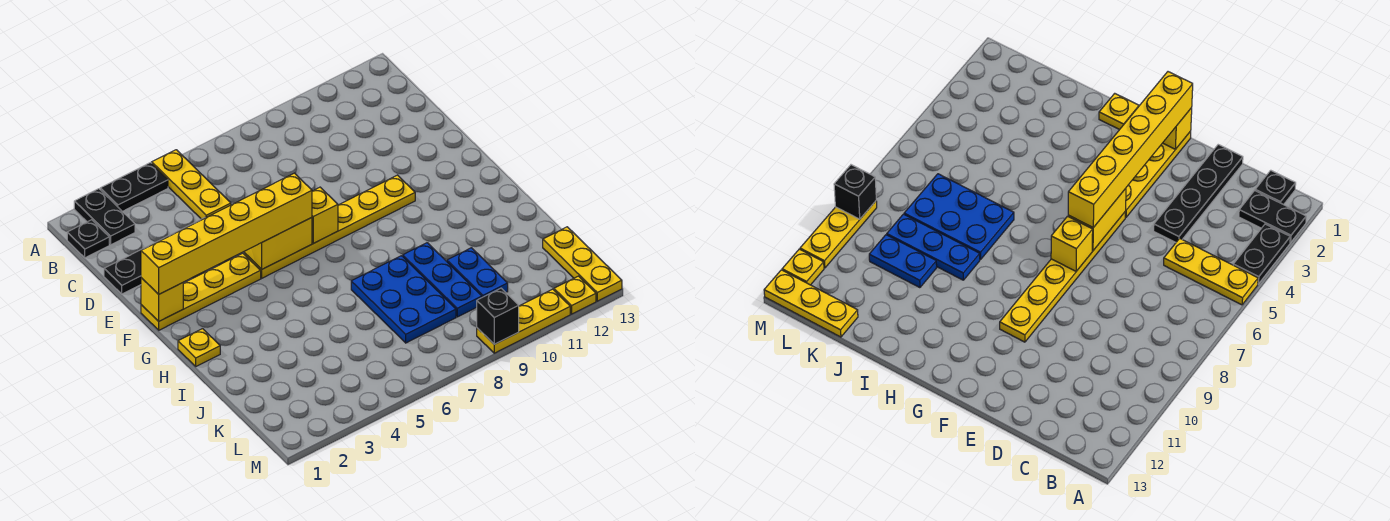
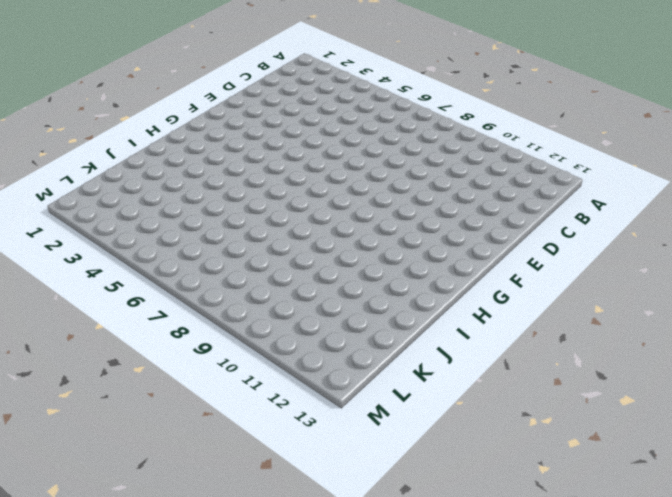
none -> black plate A2:B2 level 1
none -> black plate A3:A4 level 1
none -> yellow plate A5:C5 level 1

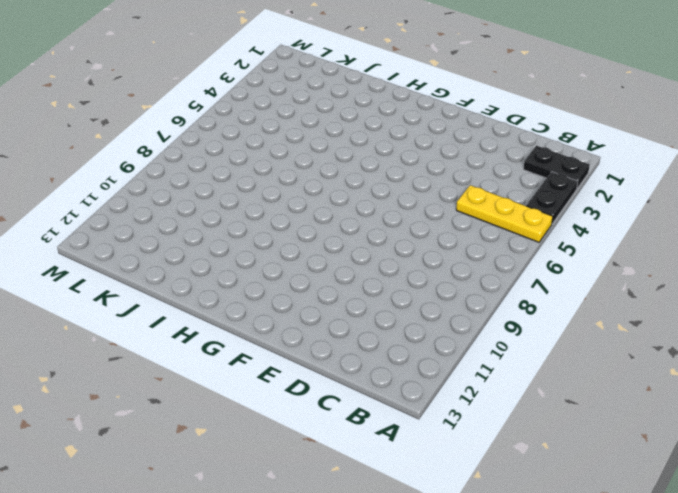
none -> black plate B1 level 1
none -> black plate D1:D4 level 1
none -> yellow plate F1:F4 level 1

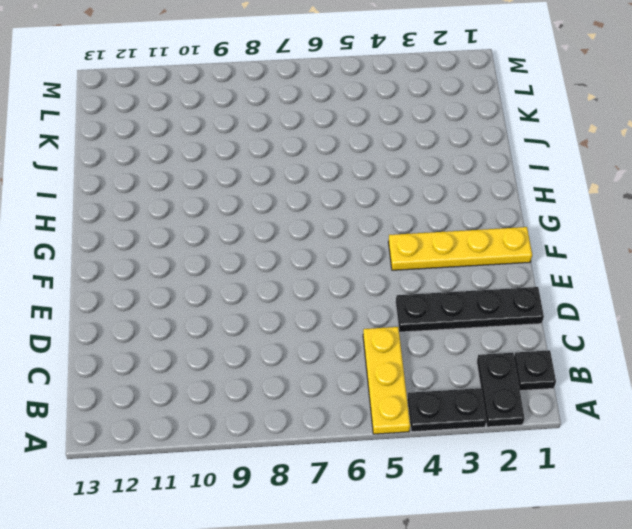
none -> yellow plate F5:F10 level 1
none -> yellow plate H1 level 1
none -> blue plate I7:K8 level 1

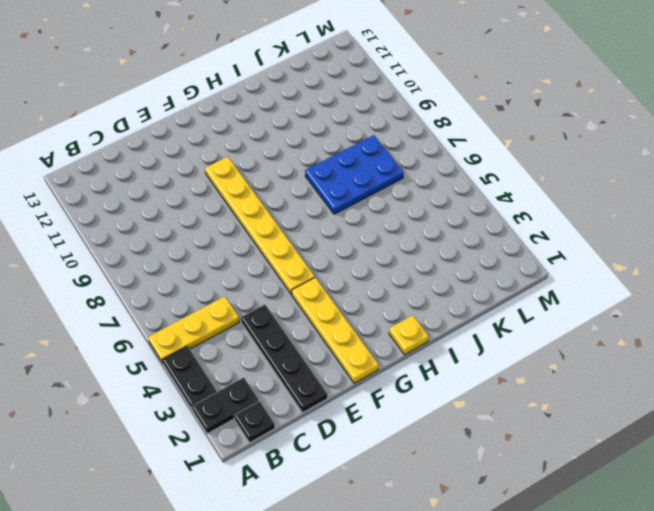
none -> blue plate I9:K9 level 1
none -> blue plate J10:K10 level 1
none -> yellow plate K13:M13 level 1

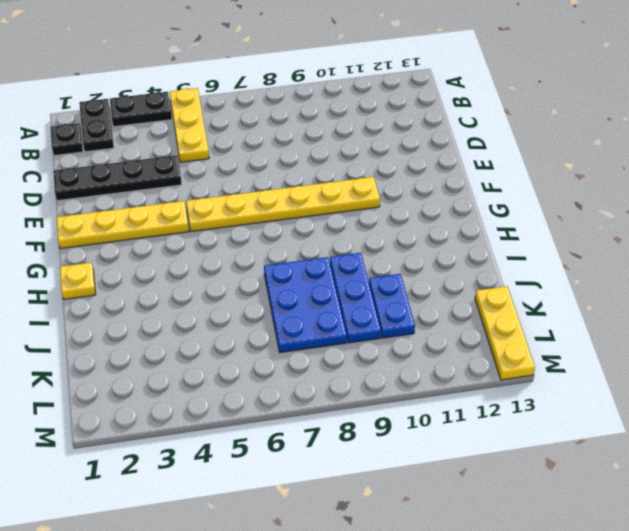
none -> yellow plate M9:M11 level 1
none -> yellow plate M12 level 1
none -> yellow brick F1 level 2

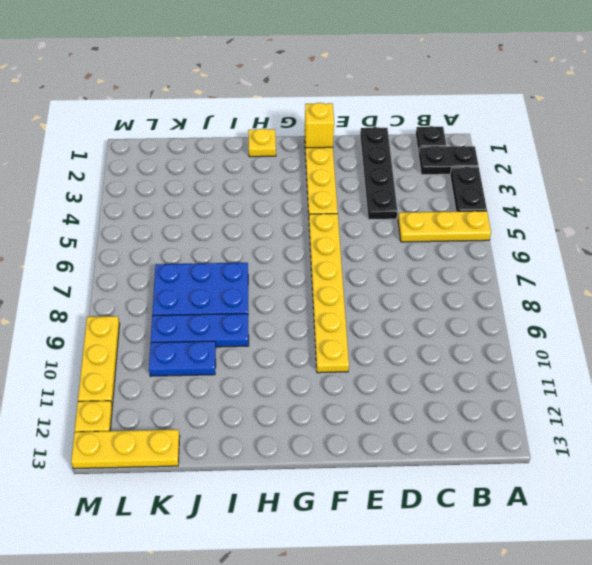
none -> yellow brick F5:F6 level 2
none -> yellow brick F7 level 2
none -> black brick M9 level 2

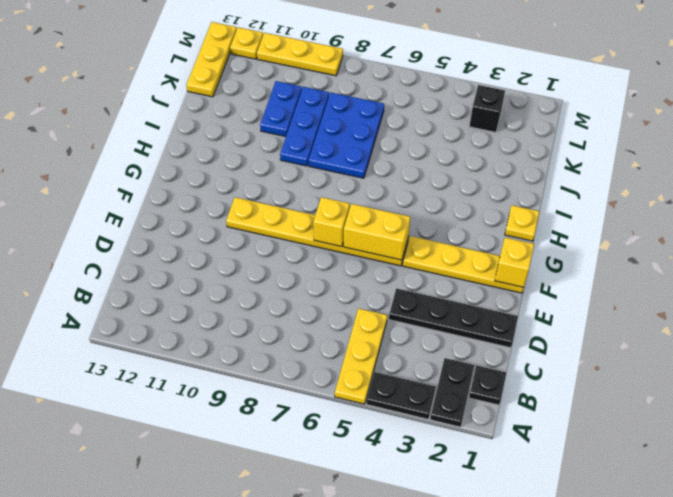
black brick L3 level 1 -> black brick M9 level 2
none -> yellow brick F1:F6 level 3

